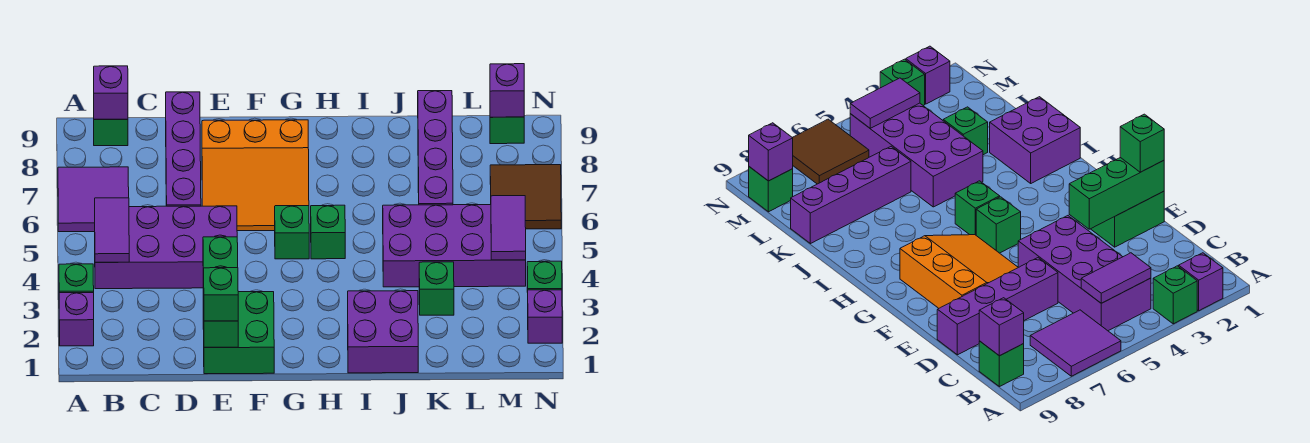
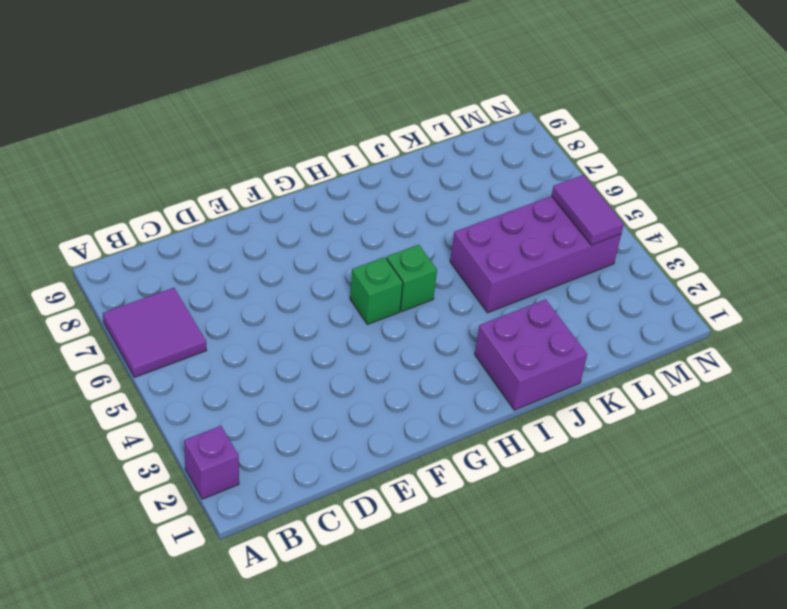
none -> green brick A3 level 1
none -> purple brick B4:E5 level 1
none -> green brick B9 level 1

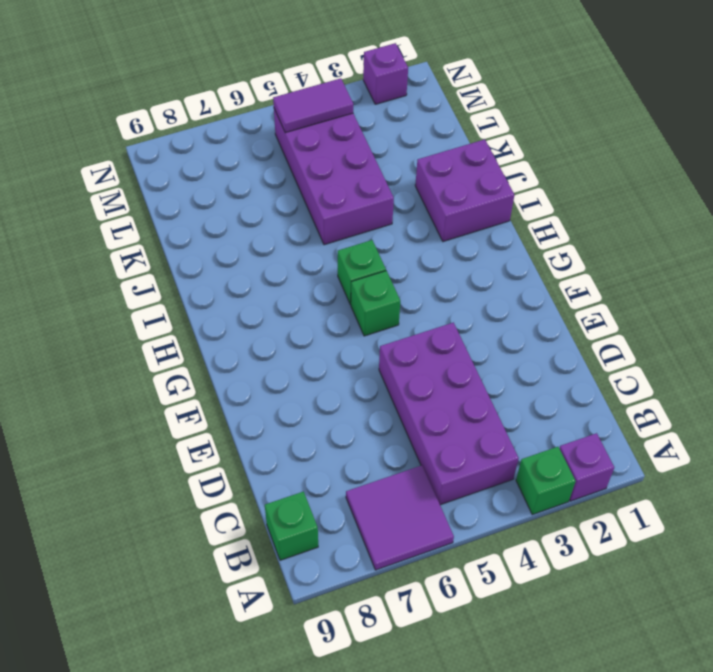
none -> purple brick D6:D9 level 1
none -> green brick E1:F2 level 1
none -> orange slope E6:G8 level 1 top 8

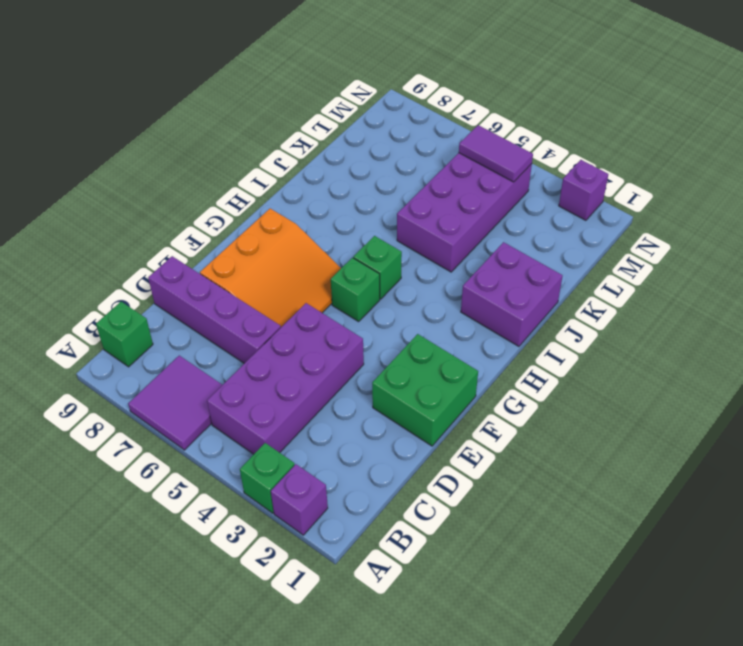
none -> green brick K3 level 1
none -> purple brick K6:K9 level 1
none -> brown tile M6:N7 level 1

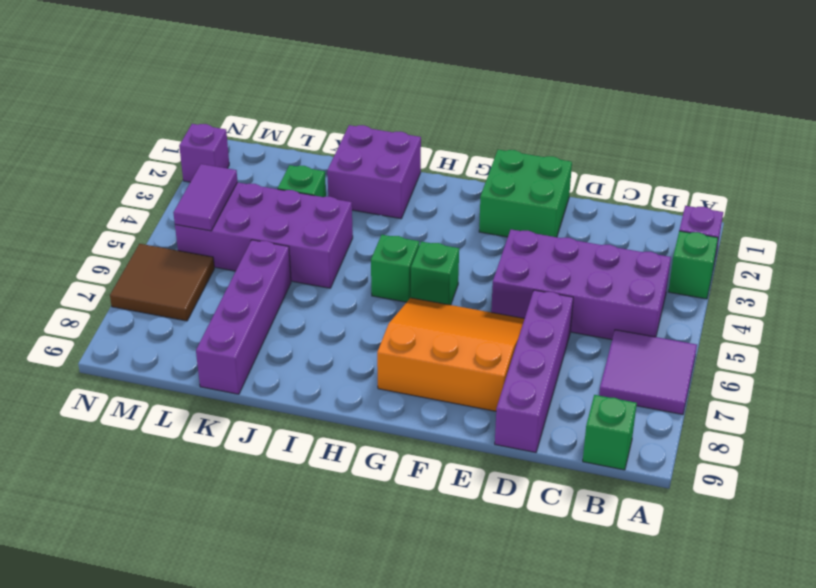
none -> green brick M9 level 1
none -> green brick N3 level 1
none -> purple tile B4:B5 level 2

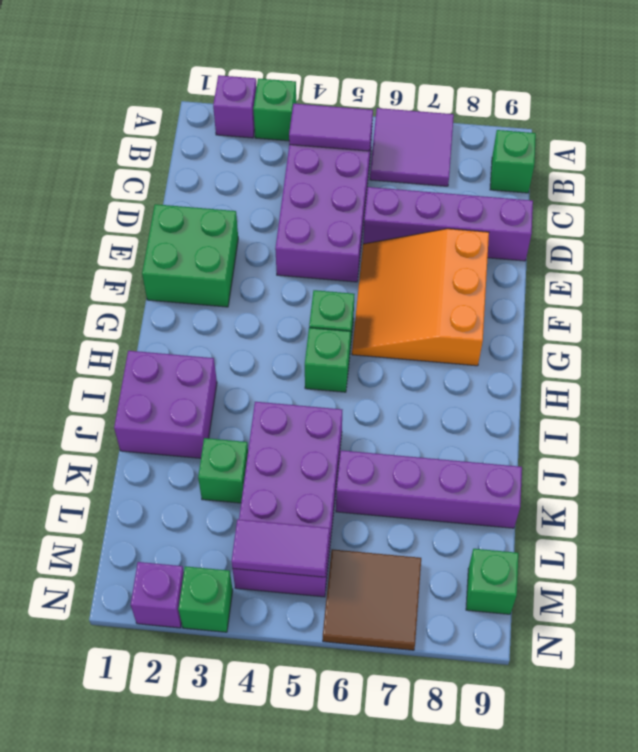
none -> purple brick B9 level 2
none -> green brick E1:E3 level 2
none -> purple brick M9 level 2

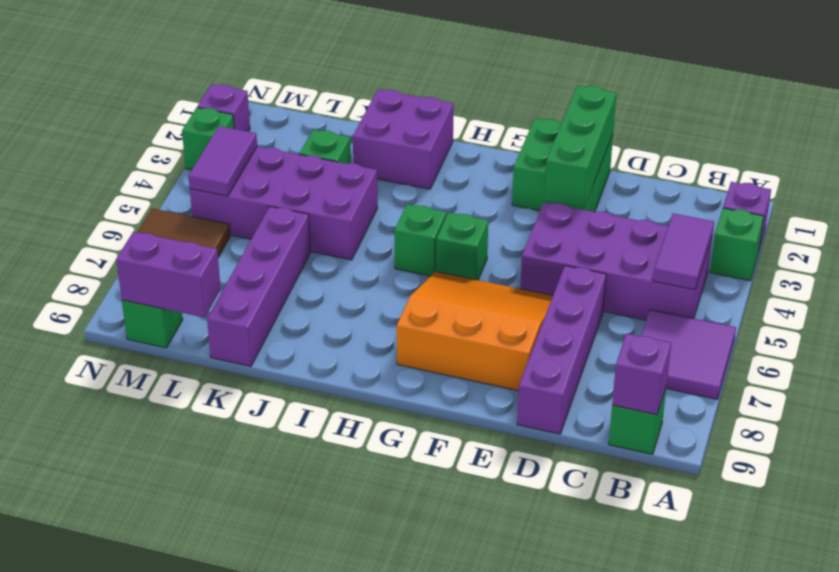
purple brick L9:M9 level 2 -> purple brick M9 level 2
none -> green brick E1 level 3

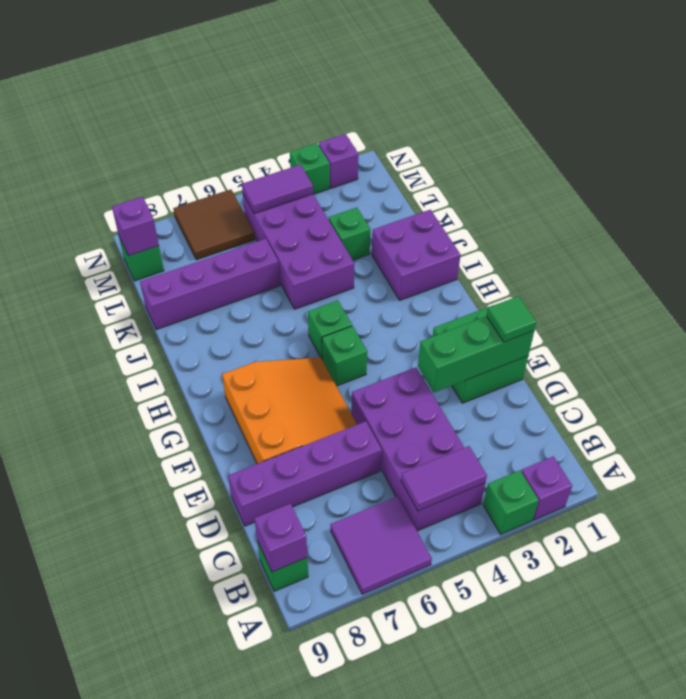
green tile E1 level 3 -> green brick E1 level 3

